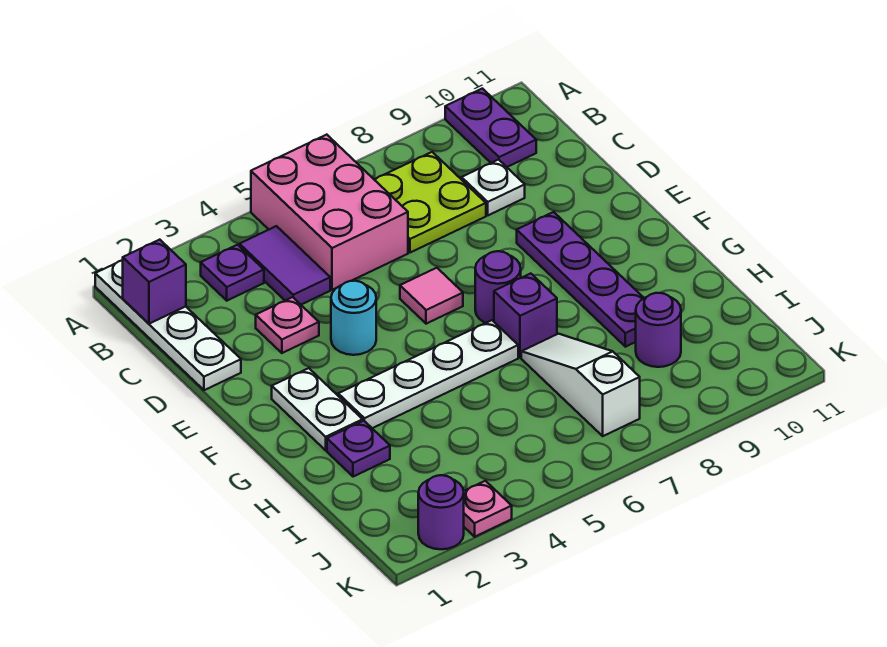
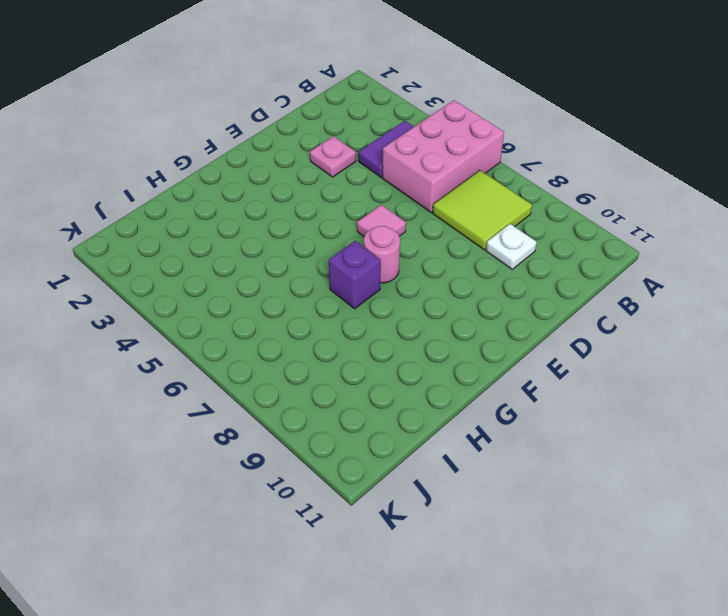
lime tile B7:C8 level 1 -> lime plate B7:C8 level 1
pink round brick F7 level 1 -> purple round brick F7 level 1
none -> white plate A1:D1 level 1
none -> purple plate A10:B10 level 1
none -> purple plate B3 level 1

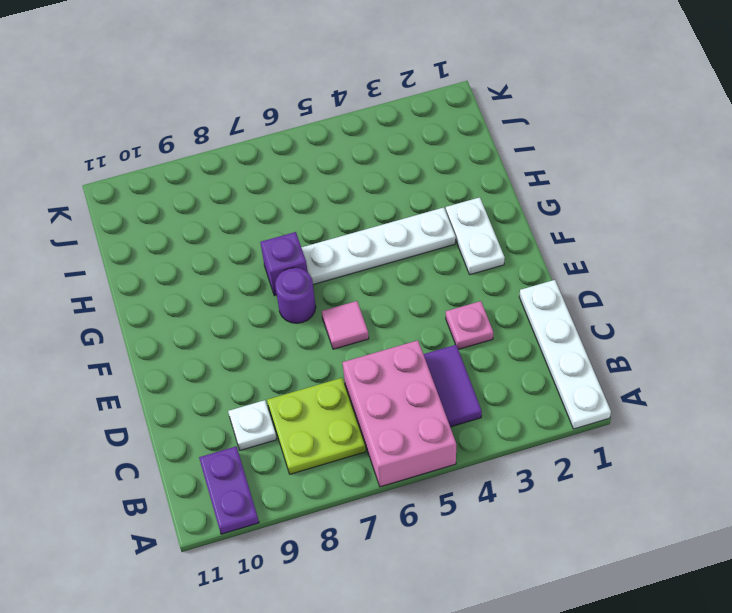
none -> purple plate B3 level 1
none -> cyan round brick E4 level 1
none -> purple plate E9:H9 level 1

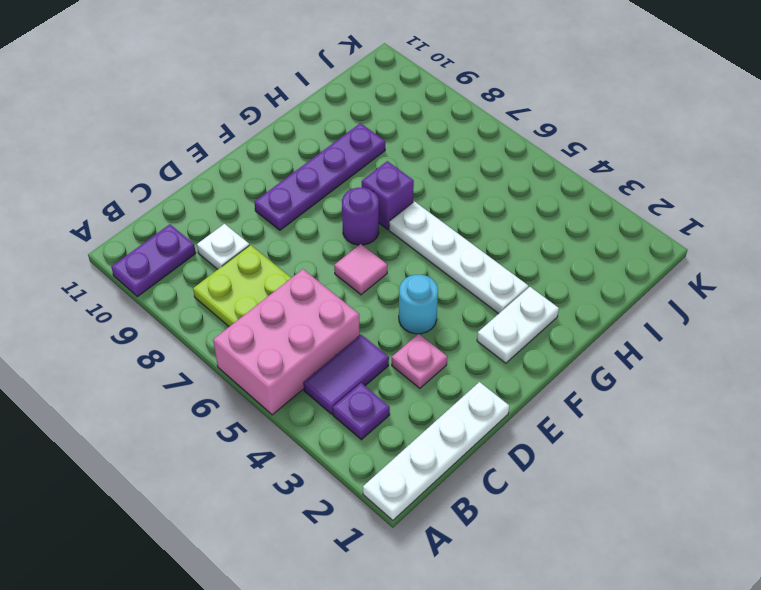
none -> purple plate H2 level 1
none -> white slope H7:J7 level 1 top J
none -> purple round brick I9 level 1

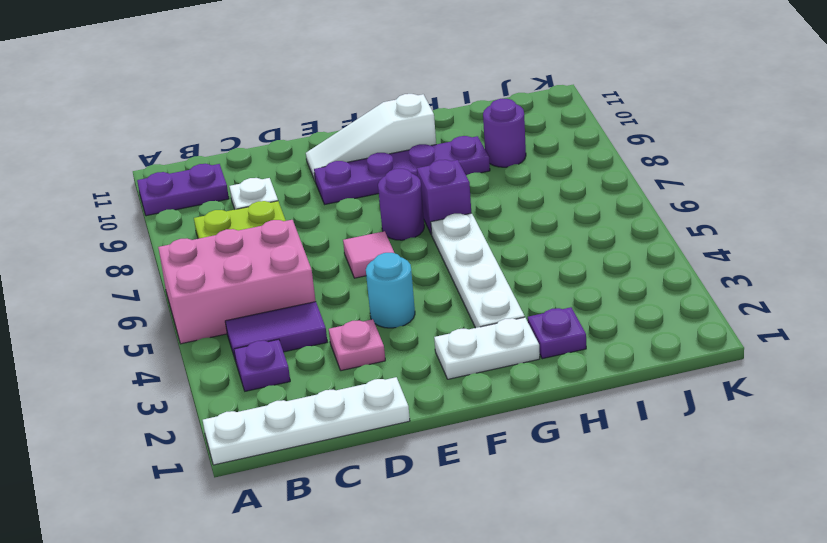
white slope E10:G10 level 1 top G -> white slope H7:J7 level 1 top J
none -> purple round brick K2 level 1
none -> pink plate K3 level 1
none -> purple brick B1 level 2

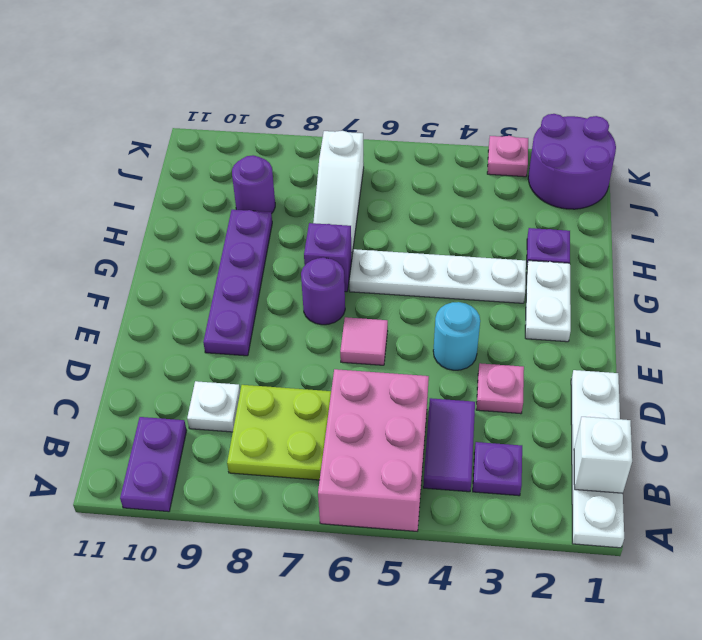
white brick B1 level 2 -> purple brick B1 level 2
purple round brick J1:K2 level 1 -> purple round brick K2 level 1

